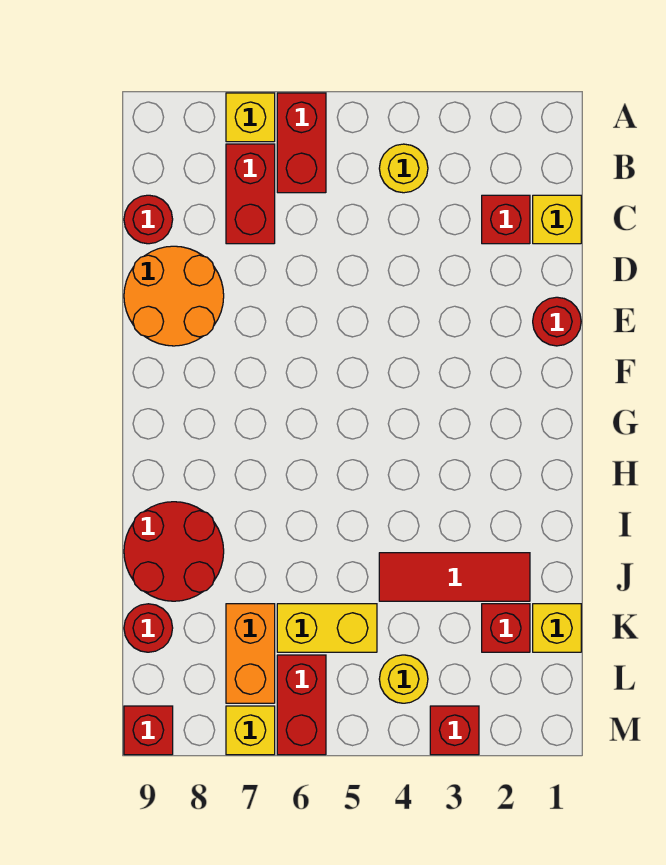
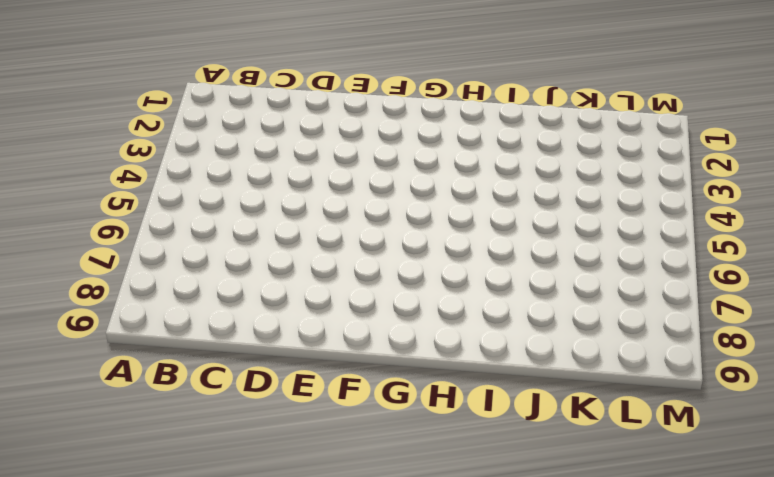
none -> red brick A6:B6 level 1
none -> yellow brick A7 level 1
none -> yellow round brick B4 level 1

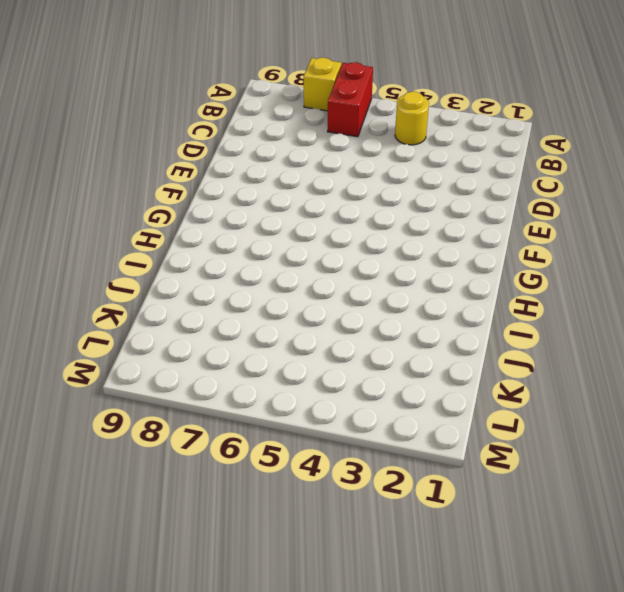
none -> red brick B7:C7 level 1
none -> yellow brick C1 level 1
none -> red brick C2 level 1

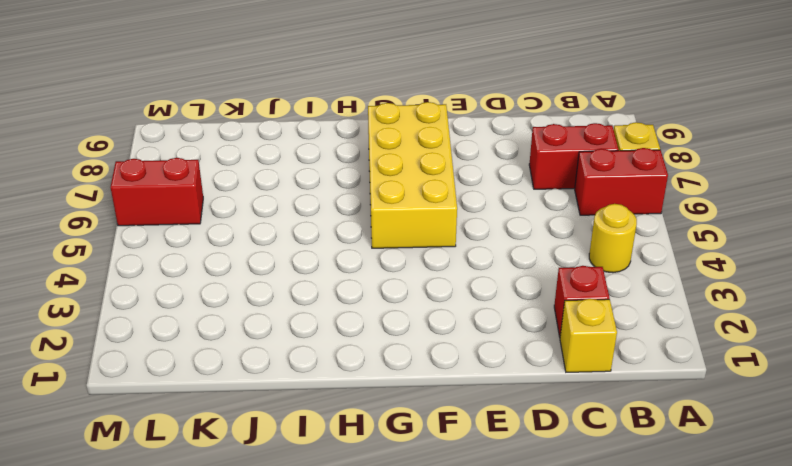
yellow brick F5:G8 level 1 -> none
none -> red round brick C9 level 1
none -> orange round brick D8:E9 level 1
none -> red round brick E1 level 1

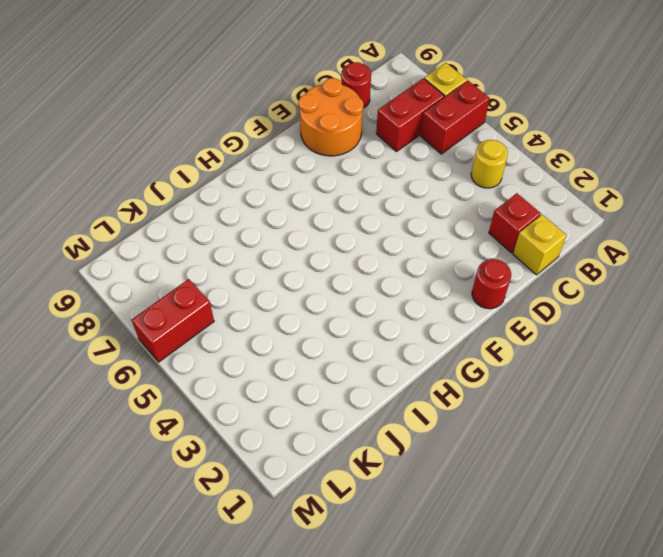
none -> red round brick I8:J9 level 1
none -> red tile J2:J4 level 1
none -> yellow brick K1 level 1

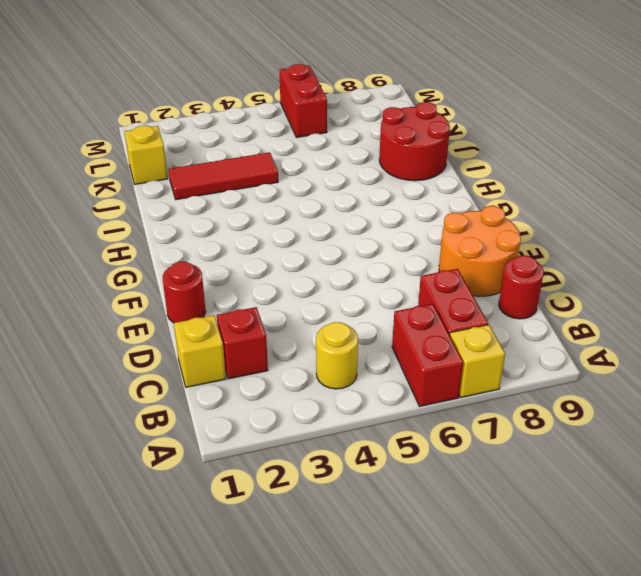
none -> red brick K2 level 1
none -> yellow brick K5:K6 level 1
none -> orange brick K7:L7 level 1

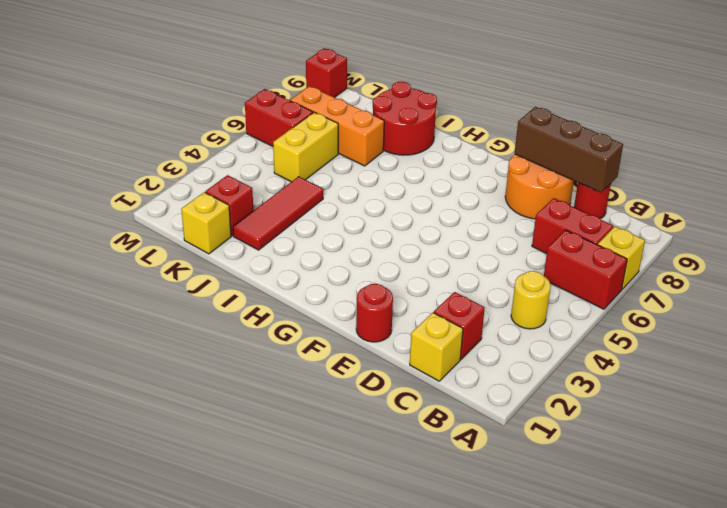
brown brick C9:E9 level 2 -> none
orange brick J7:L7 level 1 -> orange brick K7:L7 level 1
none -> red round brick K9 level 1
none -> yellow round brick L4 level 1
none -> red brick M3 level 1

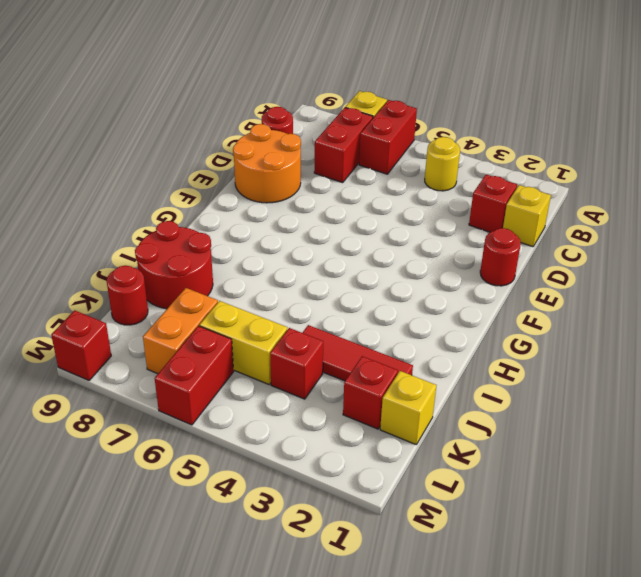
red brick K4 level 1 -> red brick M3 level 1
none -> yellow round brick L4 level 1
none -> yellow brick M7 level 1

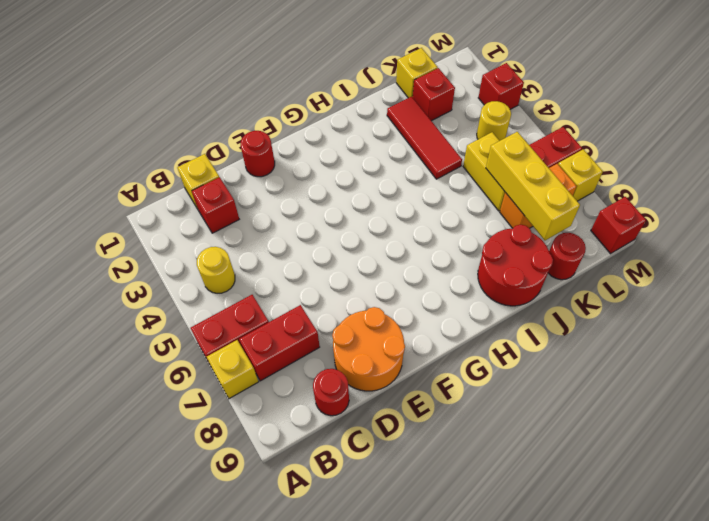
yellow brick K6:K8 level 2 -> none

